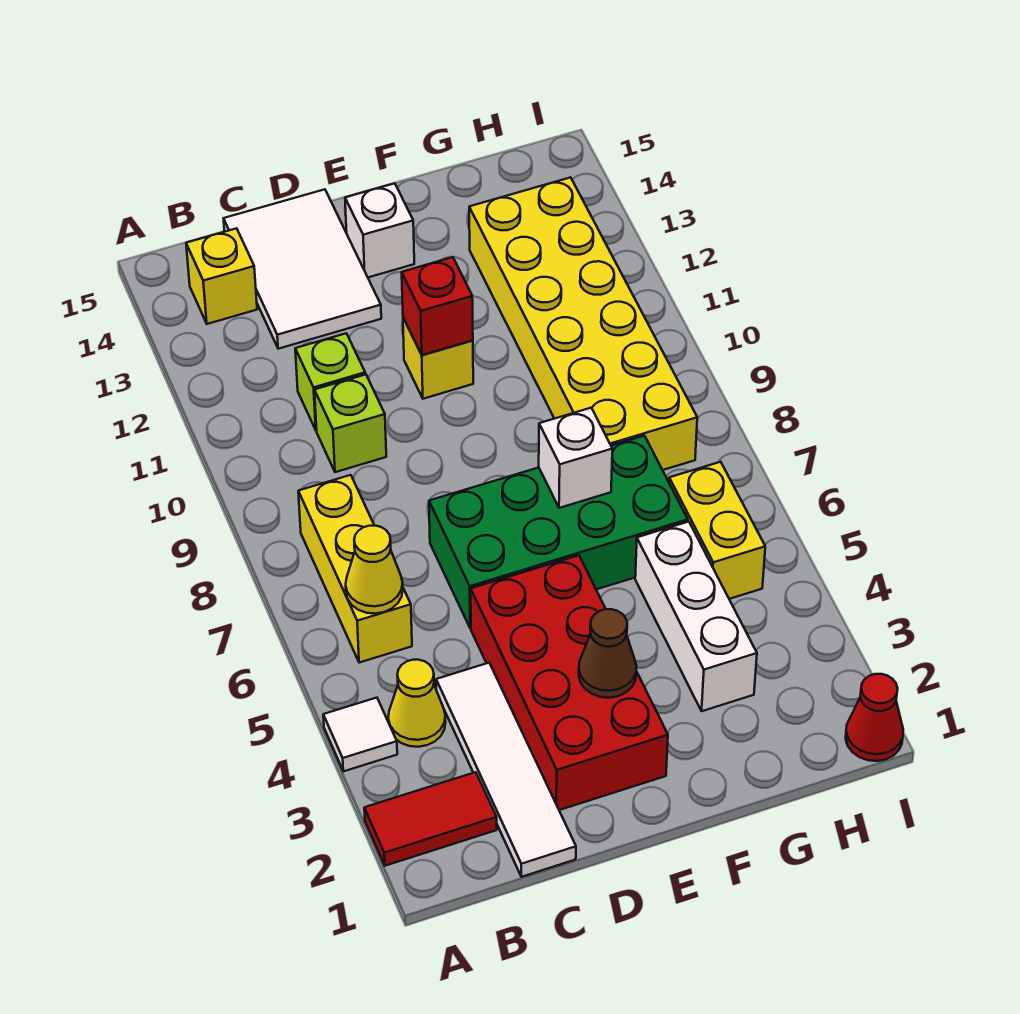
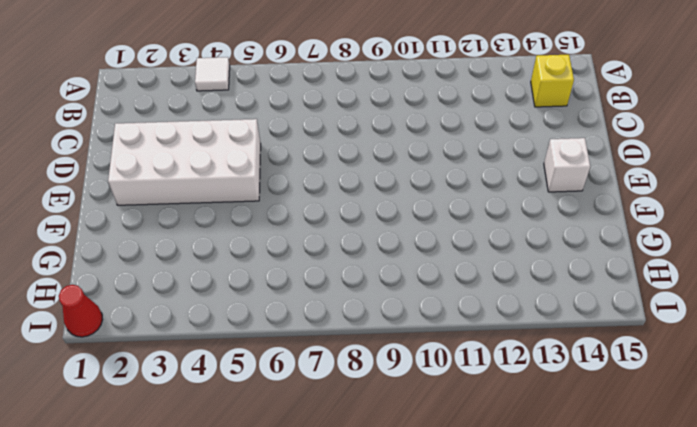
white brick D2:E5 level 1 -> red brick D2:E5 level 1
none -> red tile A2:B2 level 1
none -> yellow cone B4 level 1
none -> yellow brick B6:B8 level 1

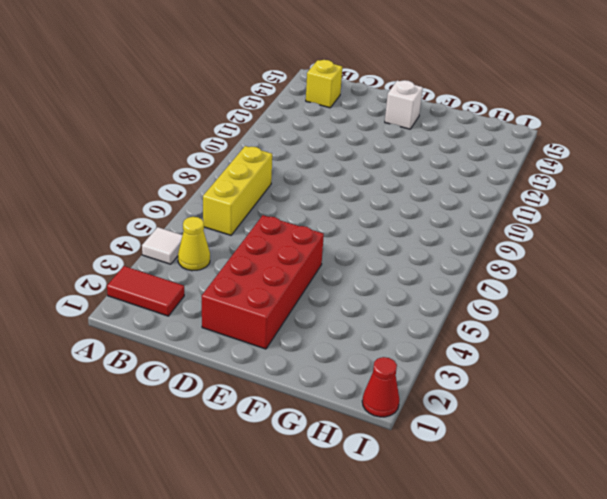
none -> white tile C1:C4 level 1
none -> lime brick C10 level 1
none -> lime brick C11 level 1

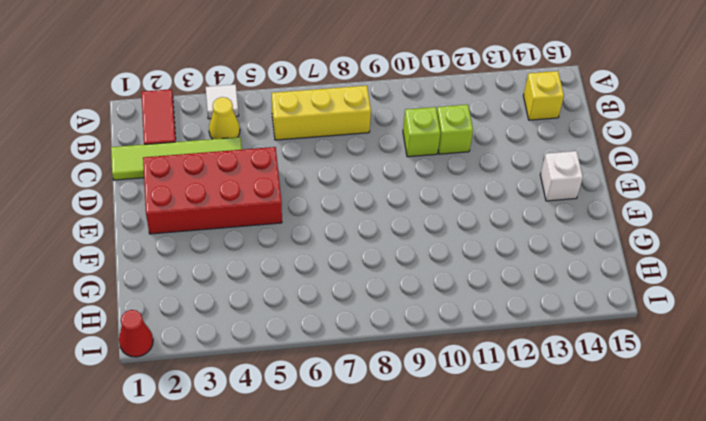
lime tile C1:C4 level 1 -> white tile C1:C4 level 1
none -> white tile C13:D15 level 1
none -> green brick D6:G7 level 1
none -> yellow brick E11 level 1

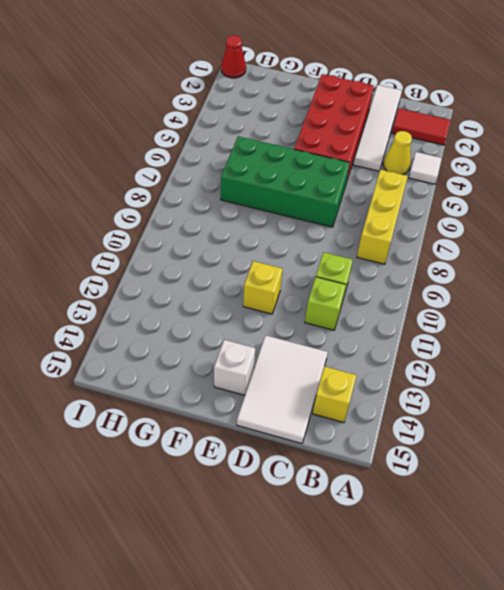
none -> white brick G3:G5 level 1
none -> yellow brick G8:H13 level 1
none -> yellow brick H5:H6 level 1

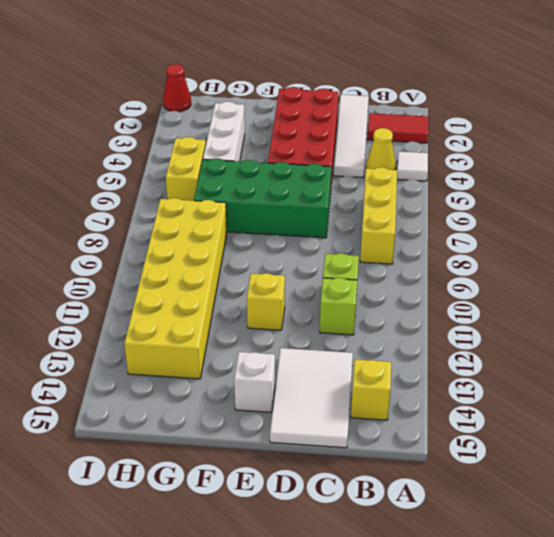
none -> yellow cone B6 level 2
none -> brown cone E3 level 2
none -> red brick E11 level 2

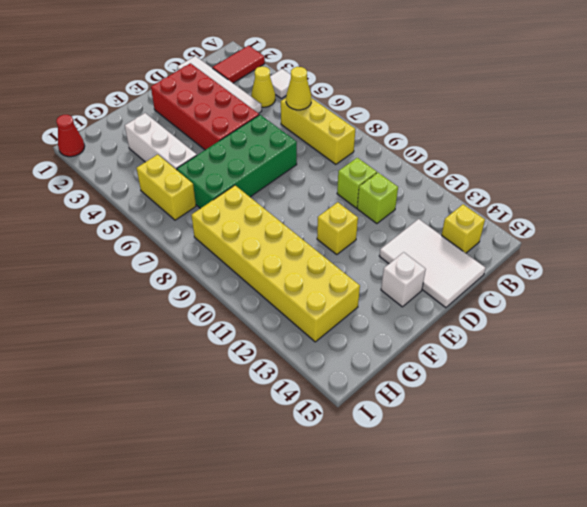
none -> brown cone E3 level 2
none -> red brick E11 level 2
none -> white brick F7 level 2

